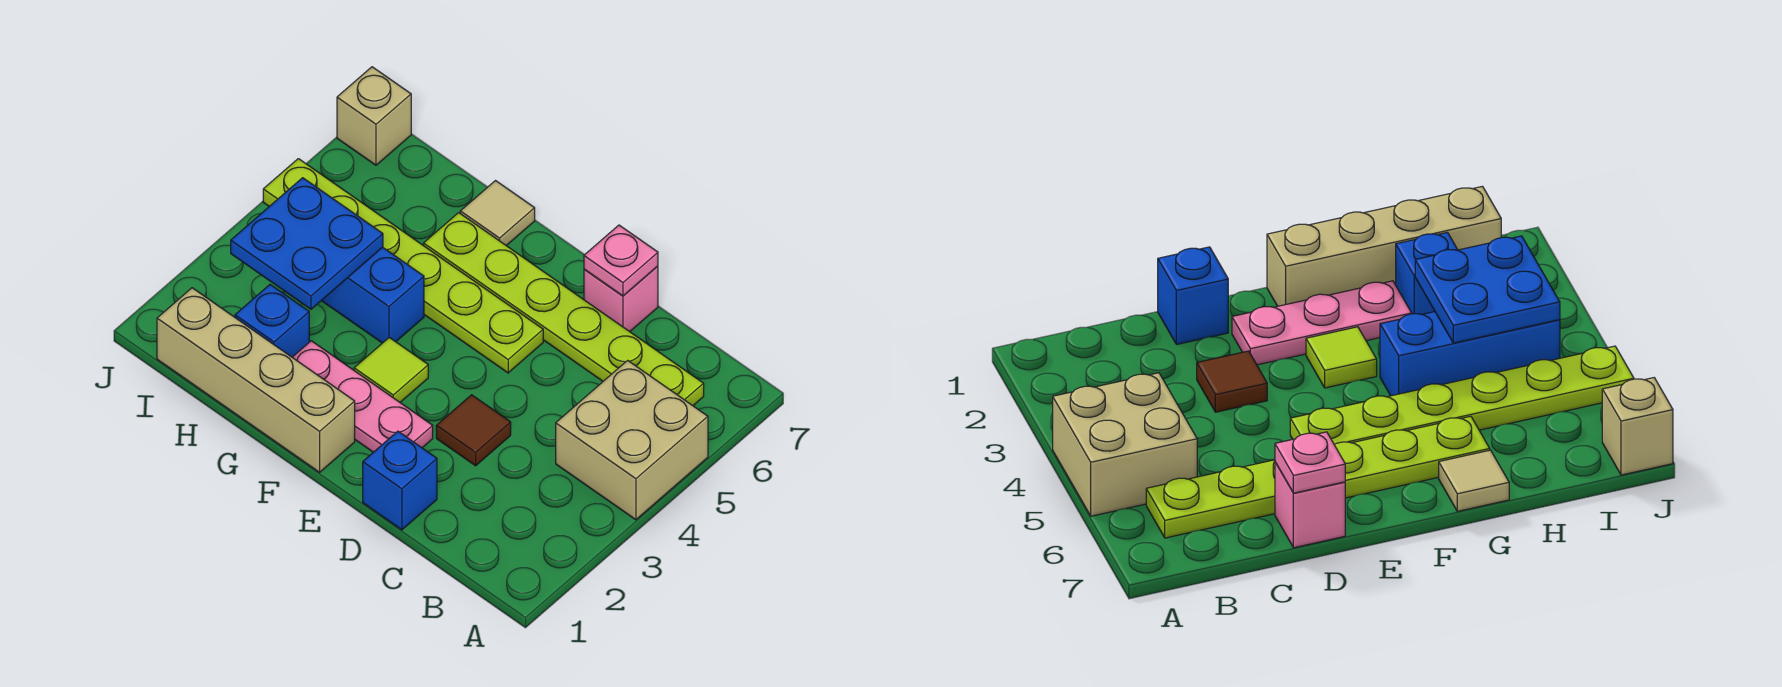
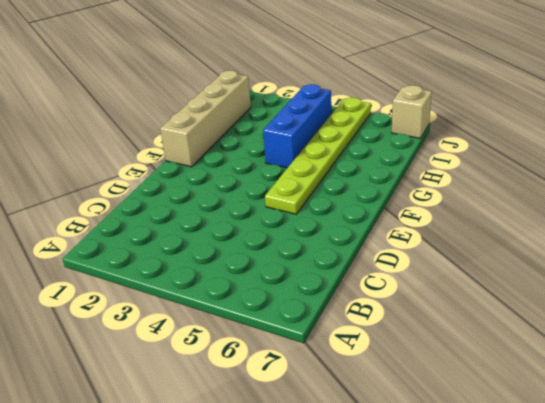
none -> tan brick A4:B5 level 1
none -> lime plate B6:G6 level 1
none -> blue brick D1 level 1

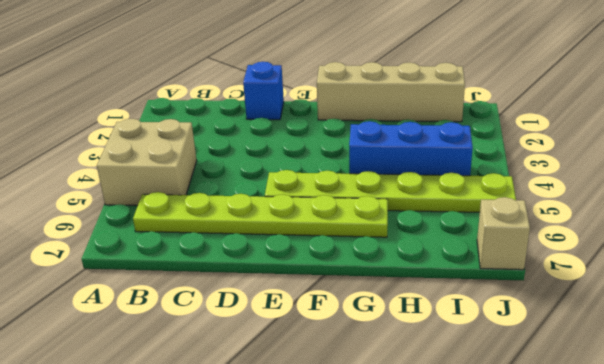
none -> brown tile D3 level 1
none -> pink brick D7 level 1
none -> pink plate E2:G2 level 1

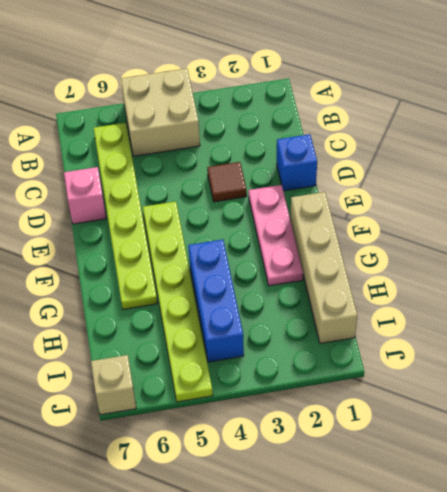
none -> lime tile F3 level 1
none -> tan tile G7 level 1
none -> blue brick H2 level 1

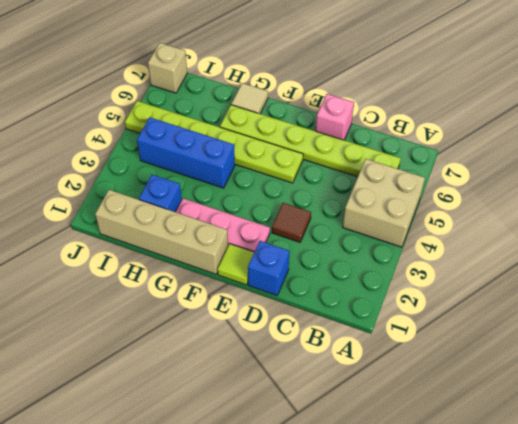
lime tile E1 level 1 -> lime tile F3 level 1
none -> pink plate D7 level 2
none -> blue plate H3:I4 level 2

